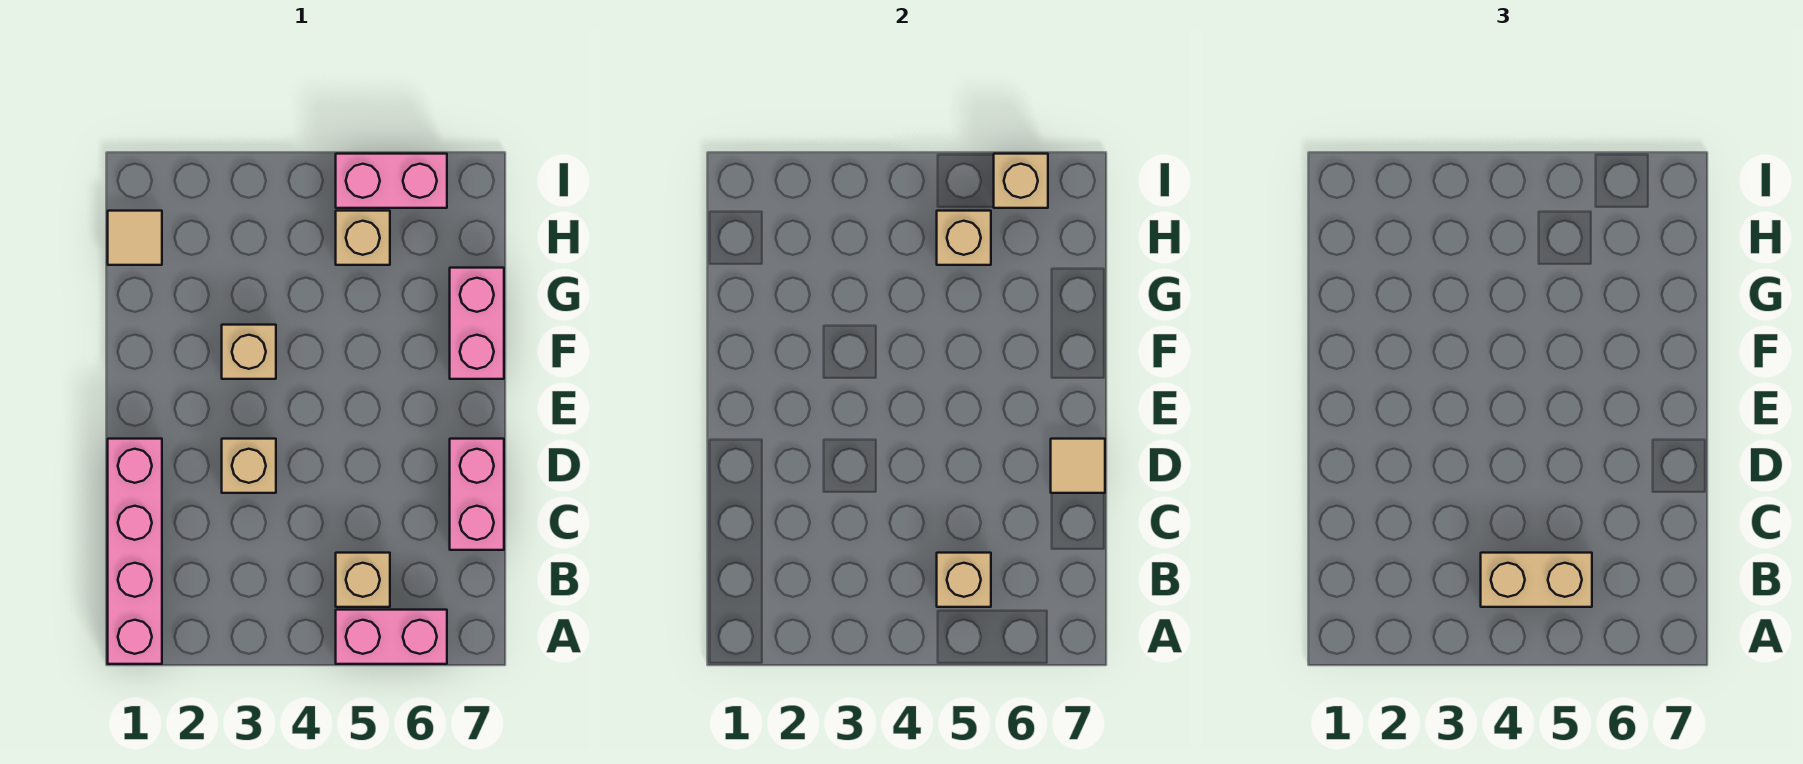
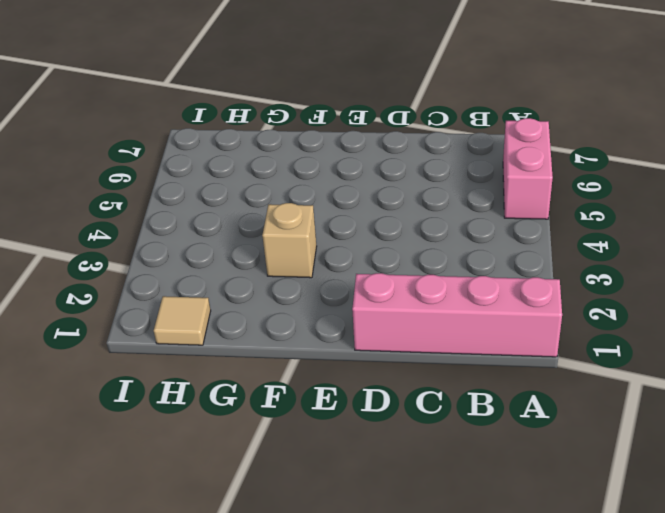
none -> tan brick B5 level 1
none -> pink brick C7:D7 level 1
none -> tan brick D3 level 1

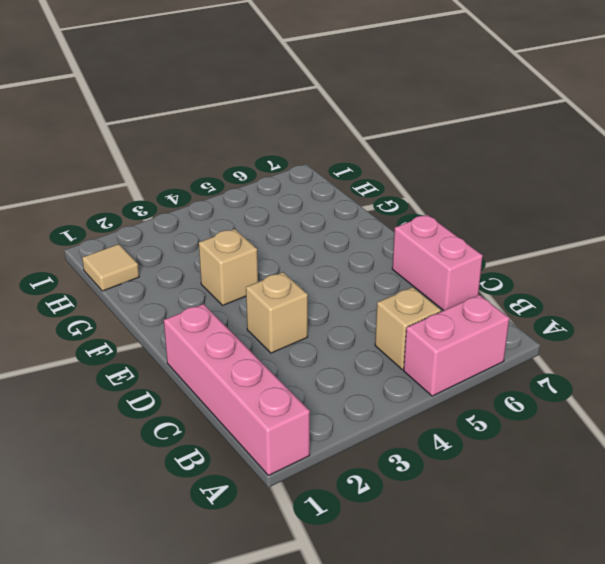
none -> pink brick F7:G7 level 1
none -> tan brick H5 level 1
none -> pink brick I5:I6 level 1

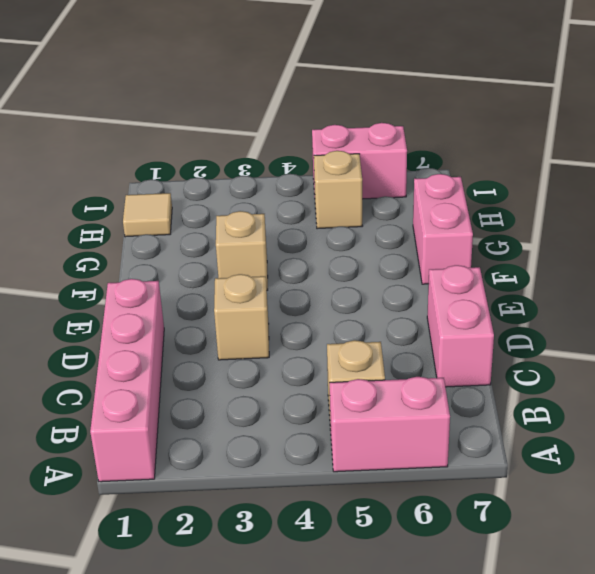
none -> tan brick B5 level 2
none -> tan tile D7 level 2
none -> tan brick H5 level 2

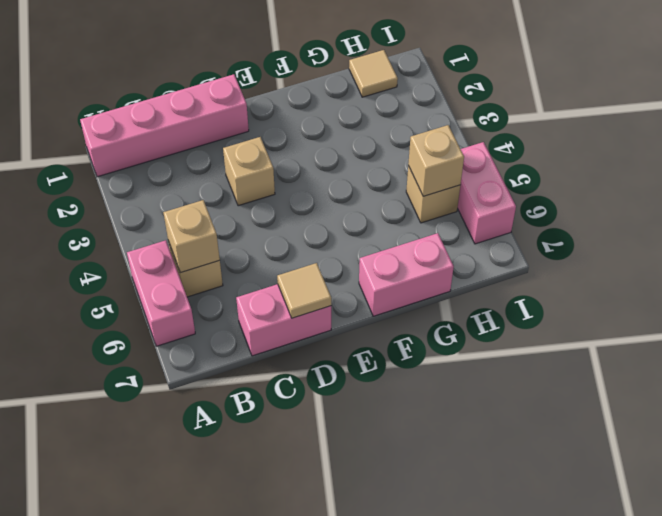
none -> tan brick F3 level 1
none -> tan brick I6 level 2
none -> tan brick B4:B5 level 3

